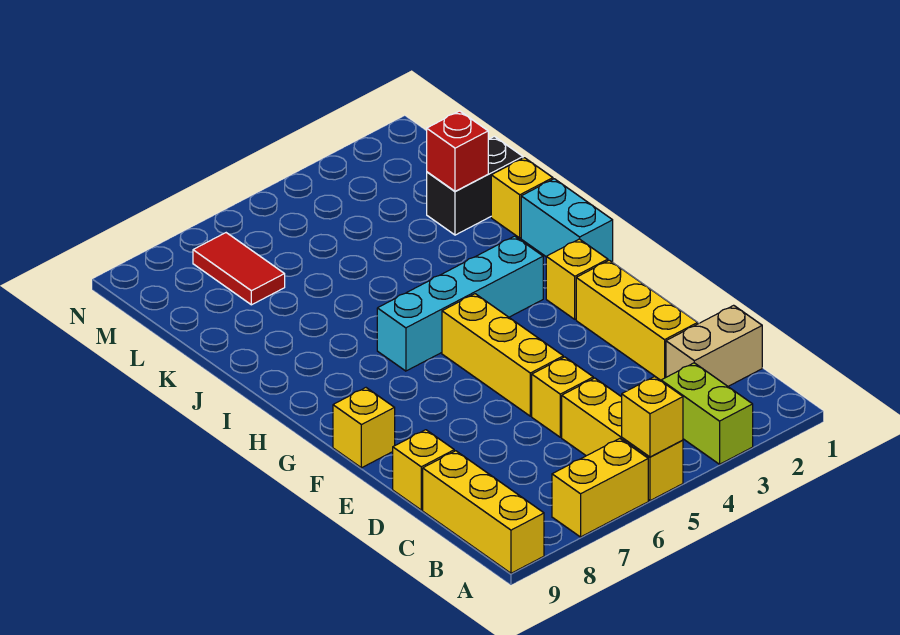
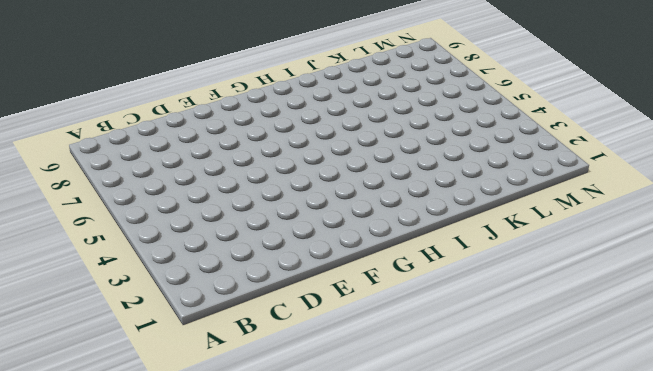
none -> lime brick A3:B3 level 1
none -> yellow brick A5:C5 level 1
none -> yellow brick A6:A7 level 1

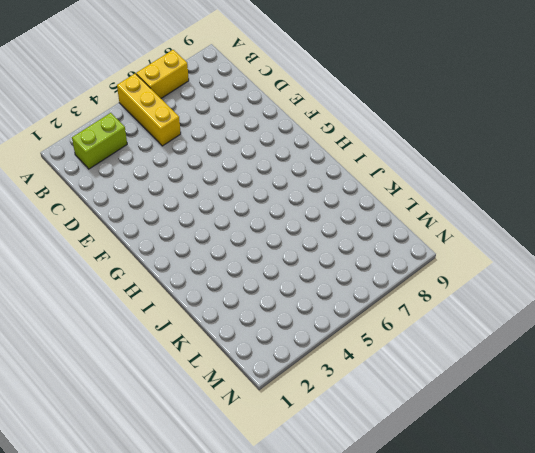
lime brick B2:B3 level 1 -> lime brick A3:B3 level 1
none -> yellow brick A9:C9 level 1
none -> tan brick C1:C2 level 1
none -> yellow brick D2:F2 level 1

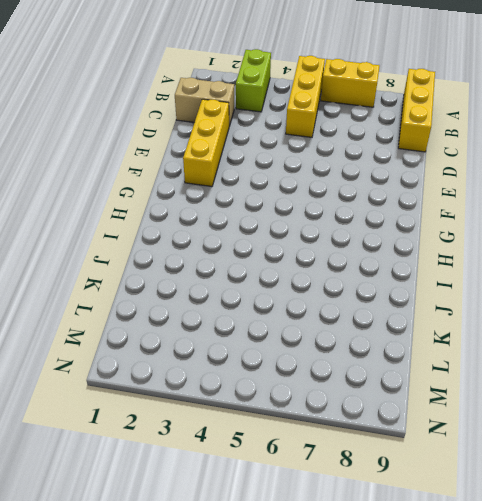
none -> yellow brick D5 level 1
none -> yellow brick D9 level 1
none -> yellow brick E5:G5 level 1

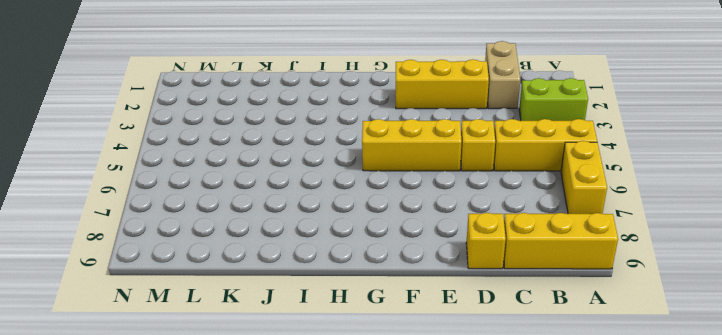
none -> yellow brick F9 level 1
none -> yellow brick G2 level 1
none -> cyan brick H1:I1 level 1

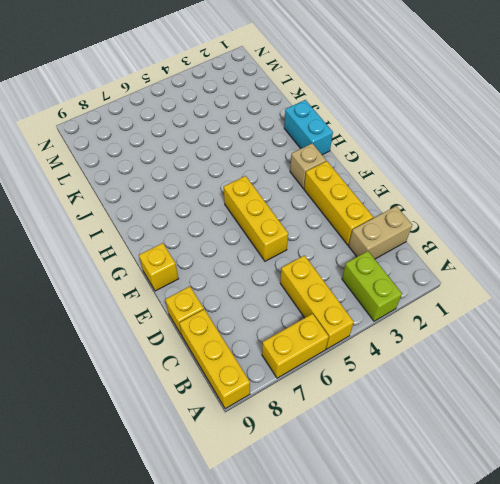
tan brick G2 level 1 -> yellow brick G2 level 1
none -> yellow brick D5 level 1
none -> cyan brick H3:H6 level 1
none -> yellow brick J1 level 1

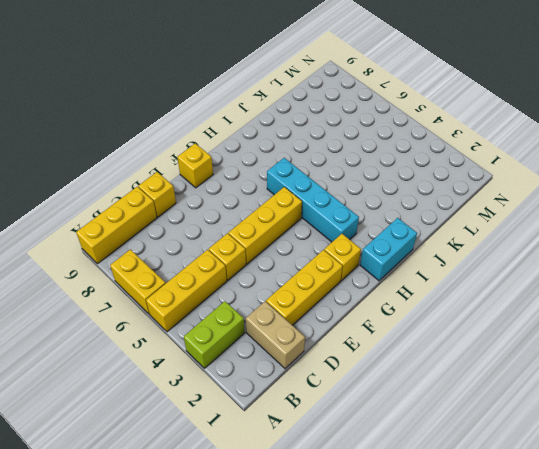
none -> yellow brick J1 level 1
none -> black brick K1:K2 level 1
none -> red tile L7:M7 level 1

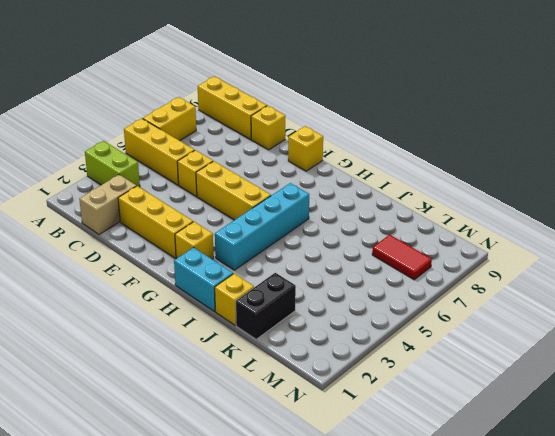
none -> yellow brick A5 level 2
none -> red brick K2 level 2

